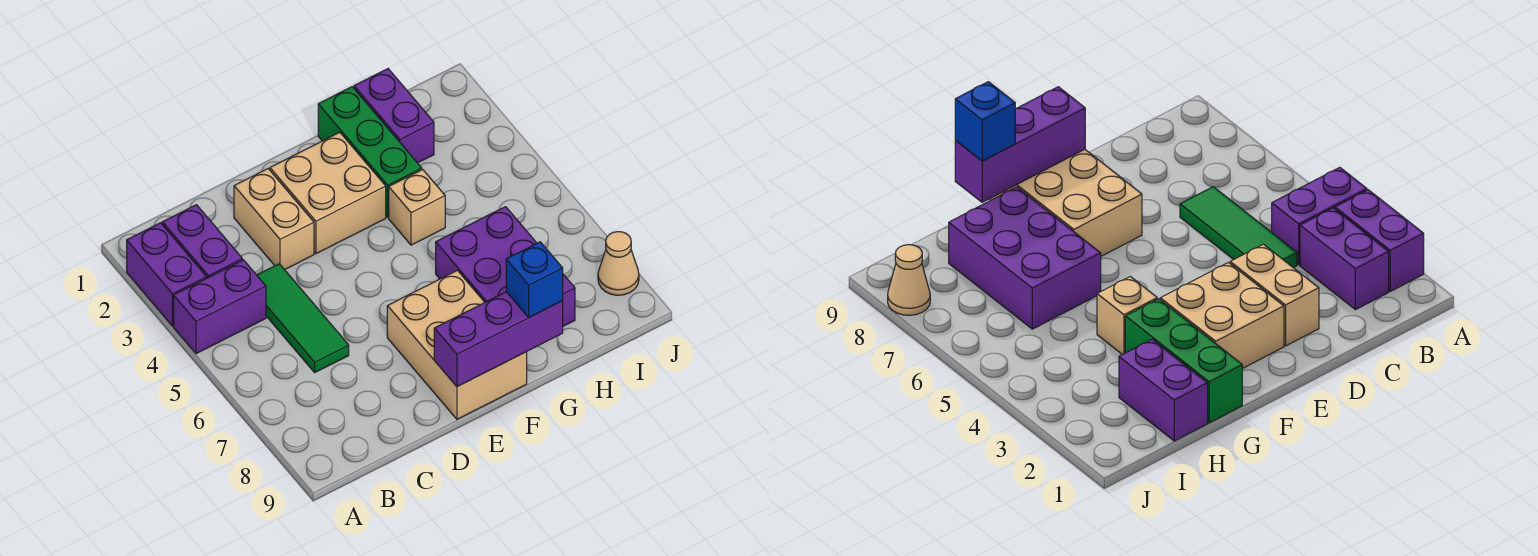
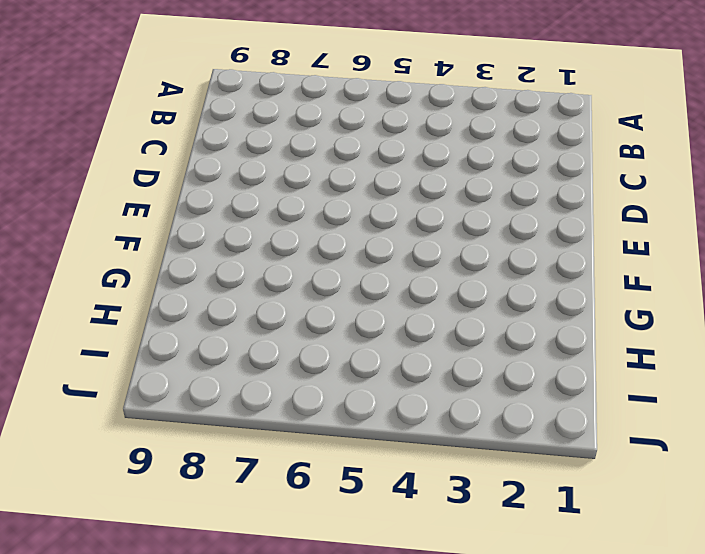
none -> purple brick A2:A3 level 1
none -> purple brick A4:B4 level 1
none -> purple brick B2:B3 level 1

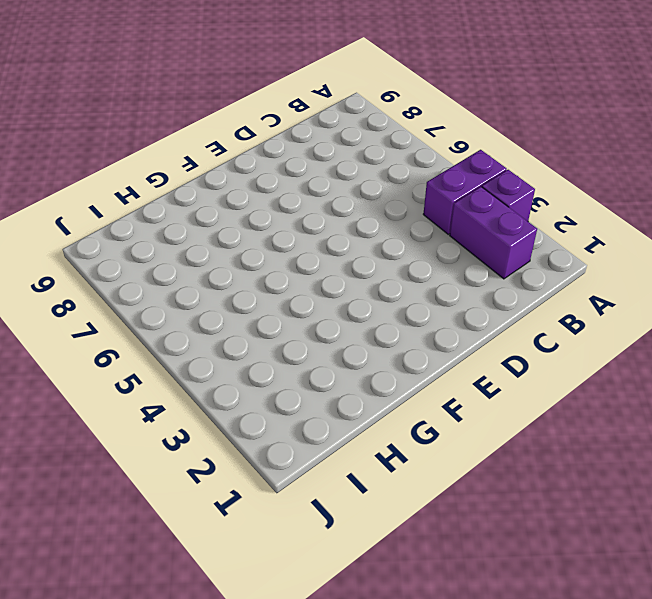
purple brick A3 level 1 -> purple brick A2:A3 level 1
none -> green tile C4:C6 level 1
none -> tan brick D2:D3 level 1
none -> tan brick E2:F3 level 1

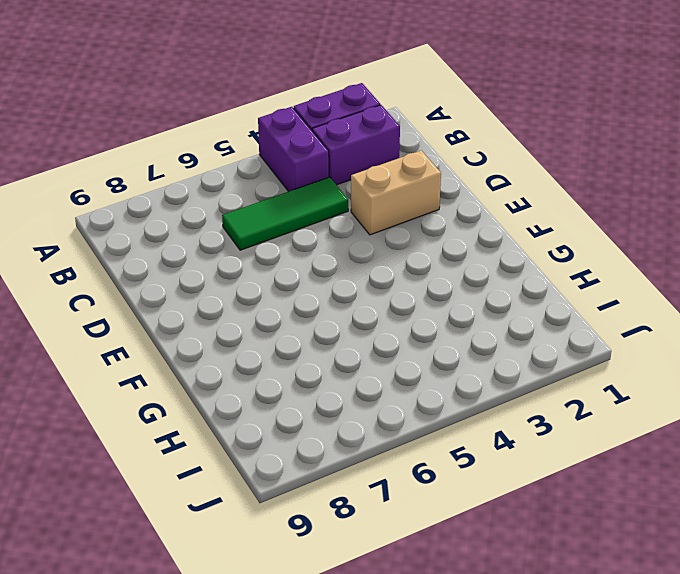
none -> tan brick E2:F3 level 1
none -> tan brick E7:F9 level 1
none -> green brick G1:G3 level 1

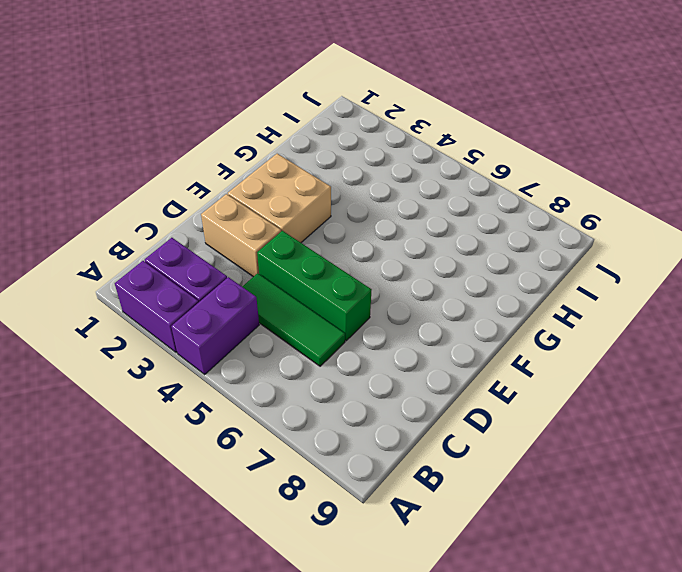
green brick D4:D6 level 1 -> green brick G1:G3 level 1
none -> tan brick E7:F9 level 1
none -> tan brick G4 level 1
none -> purple brick G6:H8 level 1

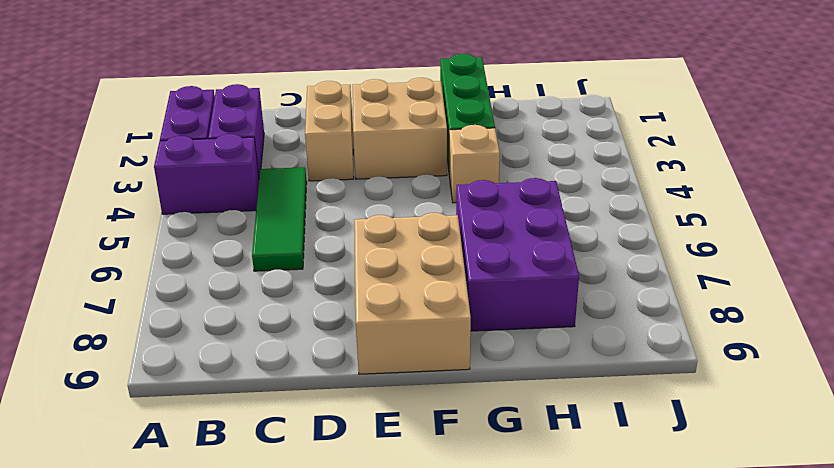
none -> purple brick H1:H2 level 1
none -> tan cone J8 level 1
none -> purple brick E9:G9 level 2

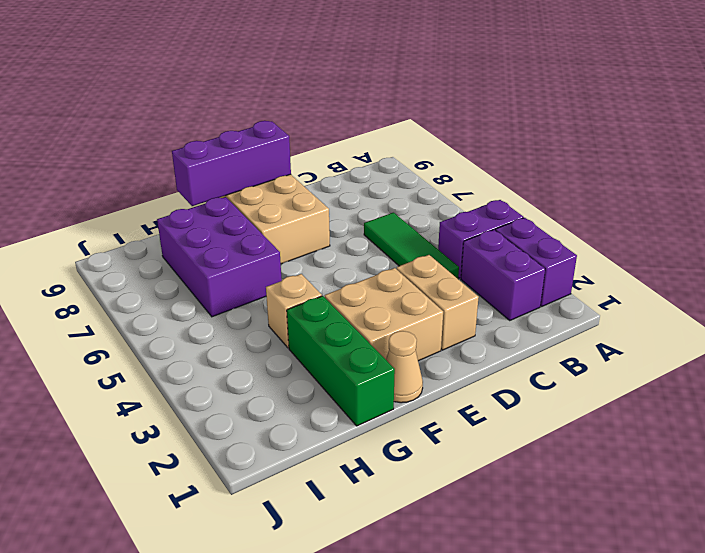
tan cone F1 level 1 -> tan cone J8 level 1
none -> purple brick H1:H2 level 1
none -> blue brick G9 level 3

